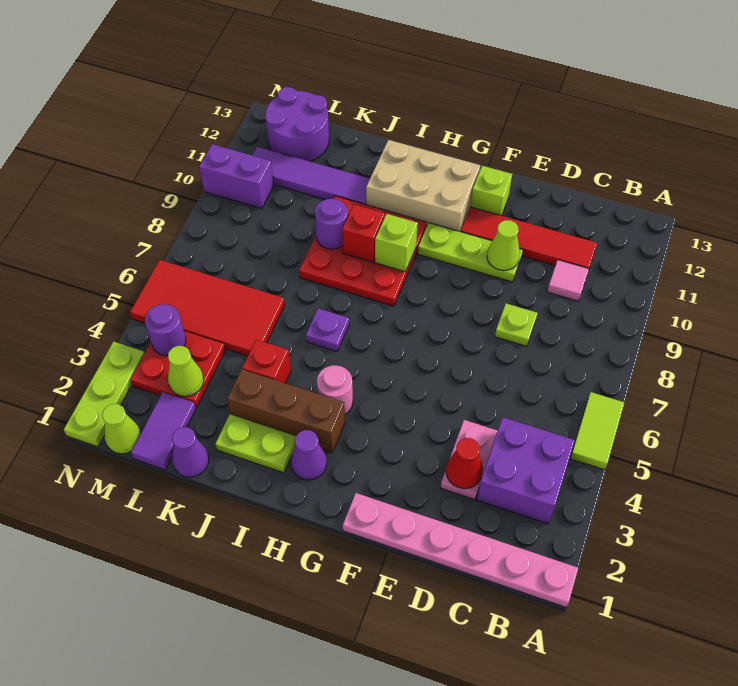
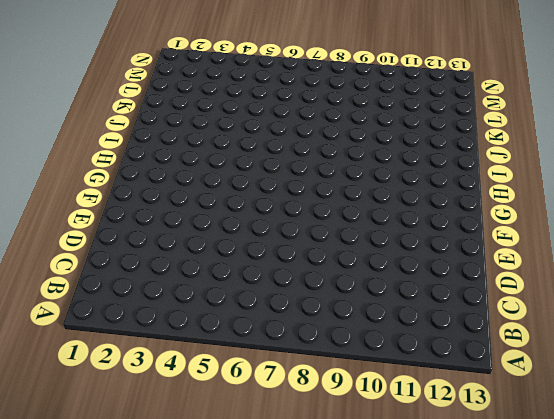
none -> pink plate A1:F1 level 1
none -> lime tile A5:A6 level 1
none -> purple brick B3:C4 level 1
none -> pink tile C10 level 1

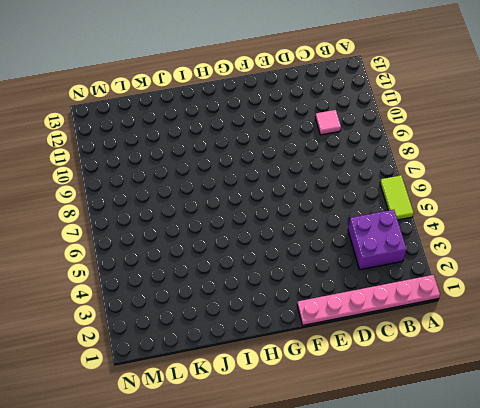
none -> red tile C11:F11 level 1
none -> pink plate D3:D4 level 1
none -> lime plate D8 level 1
none -> lime plate E10:G10 level 1

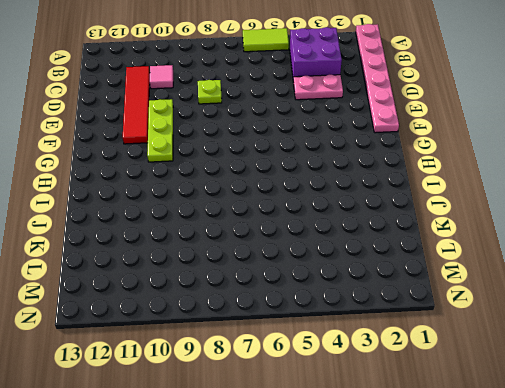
none -> lime brick F12 level 1
none -> tan brick G11:I12 level 1
none -> purple cone H2 level 1
none -> brown brick H3:J3 level 1

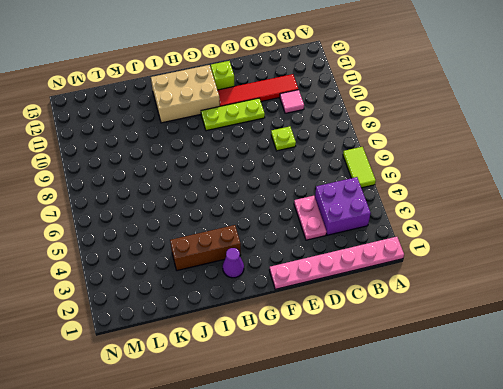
none -> pink round brick H4 level 1
none -> red plate H8:J10 level 1
none -> lime plate I2:J2 level 1
none -> purple plate I6 level 1

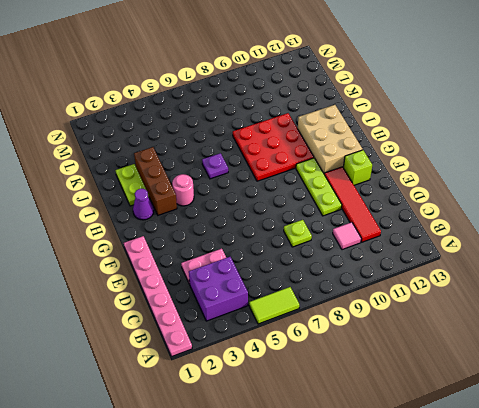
none -> red brick J4 level 1
none -> purple tile J11:M11 level 1
none -> purple cone K1 level 1
none -> red tile K5:N6 level 1

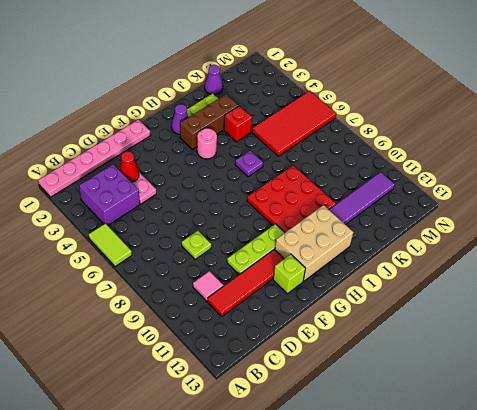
none -> purple tile L1:L2 level 1
none -> red plate L3:M4 level 1
none -> purple round brick L12:M13 level 1
none -> lime cone M1 level 1

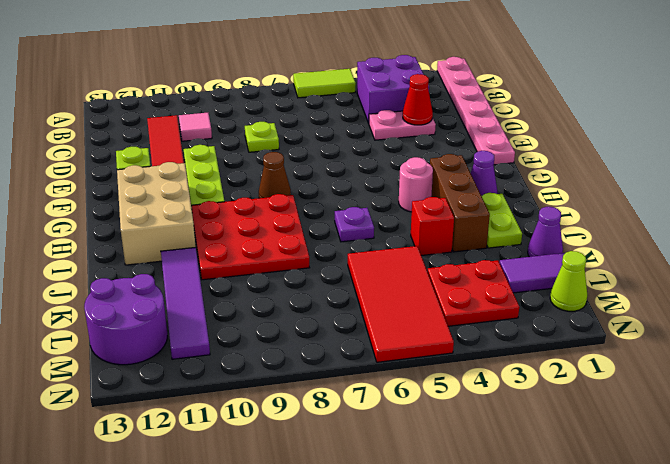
brown cone G8 level 1 -> none
none -> purple brick M10:N10 level 1
none -> lime plate N1:N3 level 1
none -> lime cone E10 level 2
none -> lime brick H9 level 2

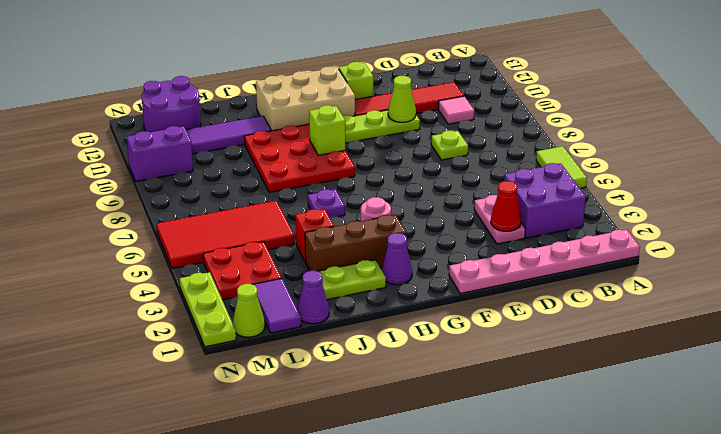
none -> red brick I9 level 2
none -> purple round brick J9 level 2
none -> lime cone L3 level 2
none -> purple round brick M4 level 2

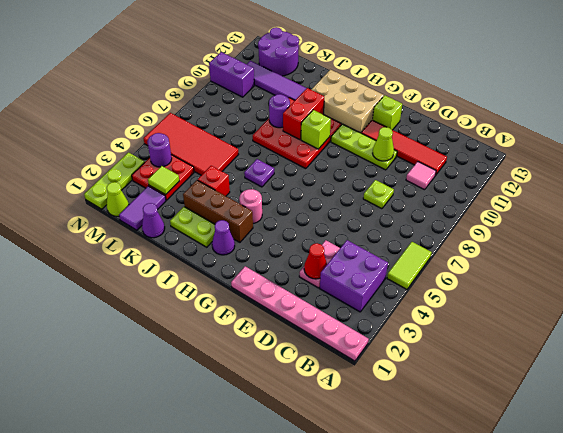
red brick I9:I10 level 2 -> red brick I9 level 2
lime tile L3 level 2 -> lime cone L3 level 2

